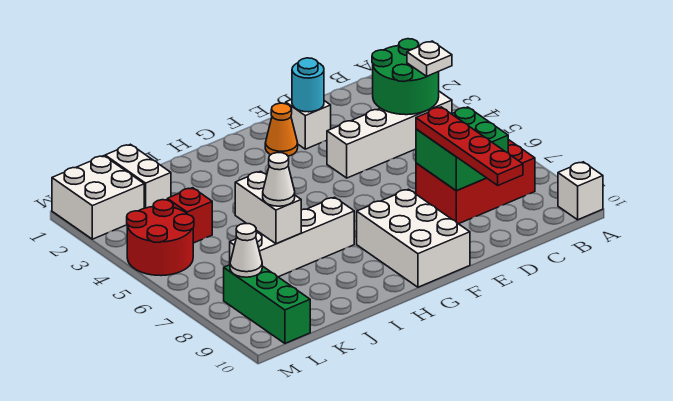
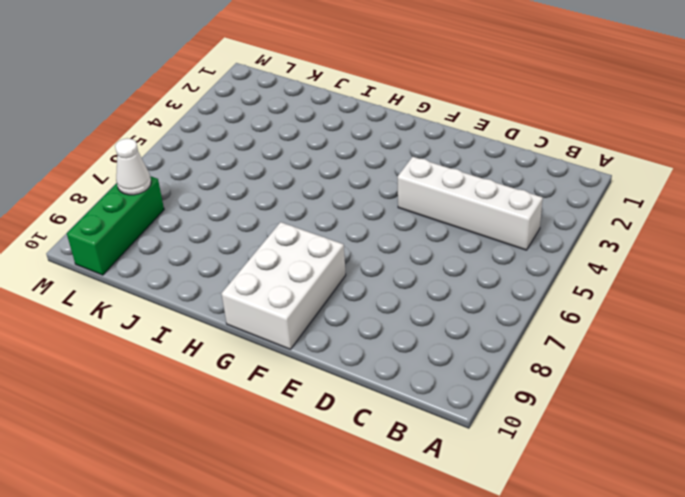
none -> white brick A10 level 1
none -> red brick B7:D8 level 1
none -> white brick E2 level 1

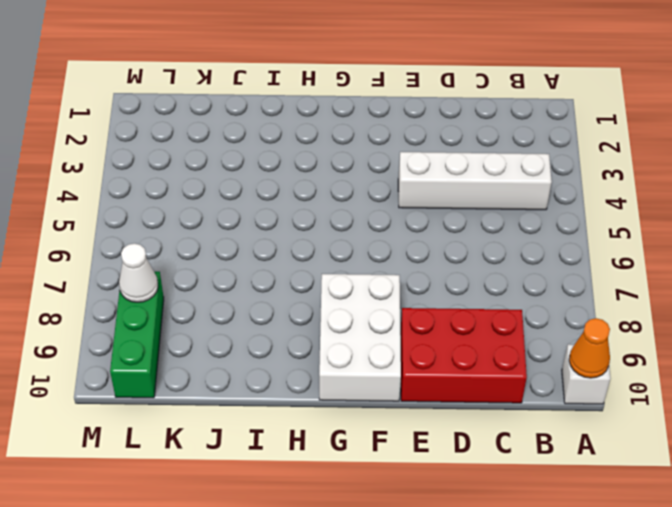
orange cone A10 level 2 -> orange cone F2 level 1
red brick C9:E10 level 1 -> red brick B7:D8 level 1
none -> white brick E2 level 1
none -> white brick H7:K7 level 1
none -> white brick K1:K2 level 1

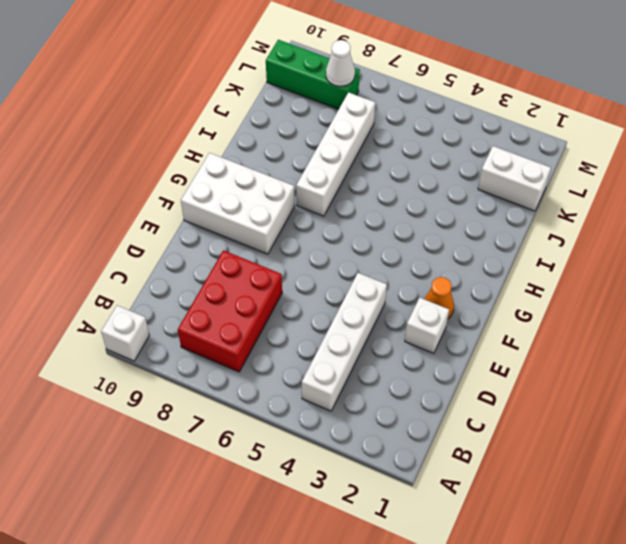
none -> red brick K4 level 1
none -> white brick L1:M2 level 1
none -> red round brick L4:M5 level 1

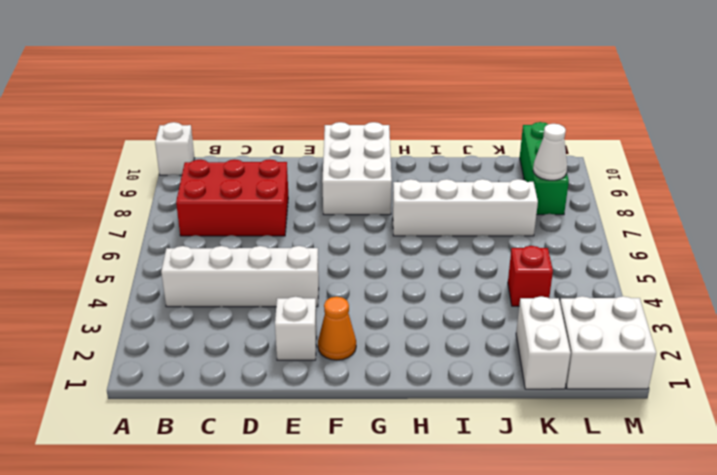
none -> red round brick L4:M5 level 1
none -> green round brick B3:C4 level 2
none -> green brick C7:D8 level 2

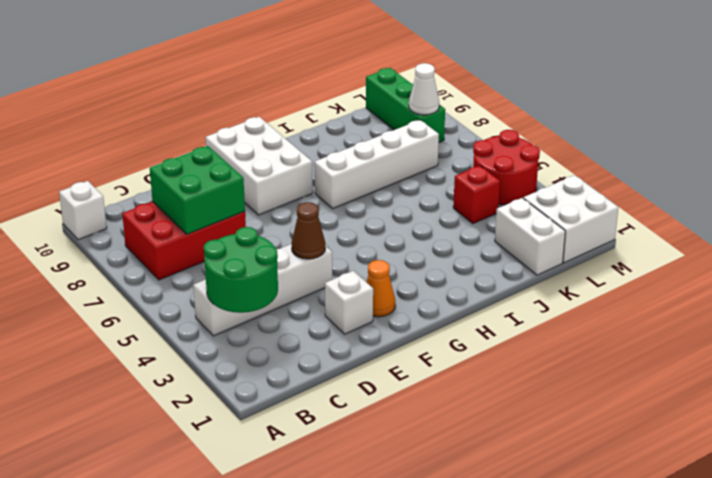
brown cone E4 level 2 -> none
none -> cyan round brick E2 level 2
none -> white brick J6:J7 level 2
none -> white plate B4 level 3

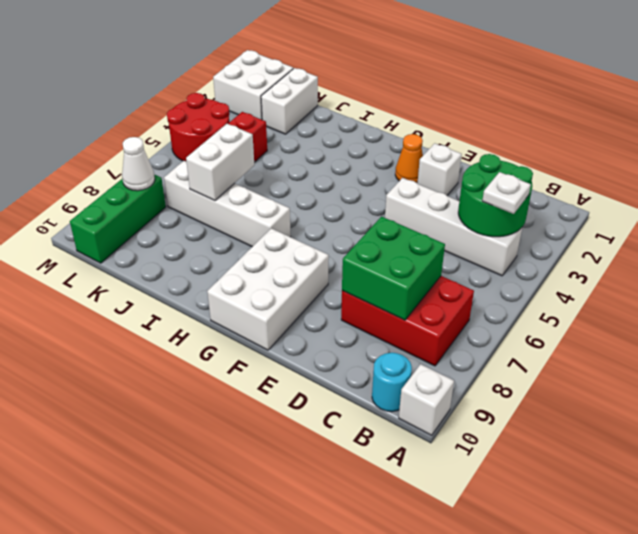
cyan round brick B10 level 1 -> cyan round brick E2 level 2
none -> red plate D7:D10 level 3
none -> white cone J7 level 3

